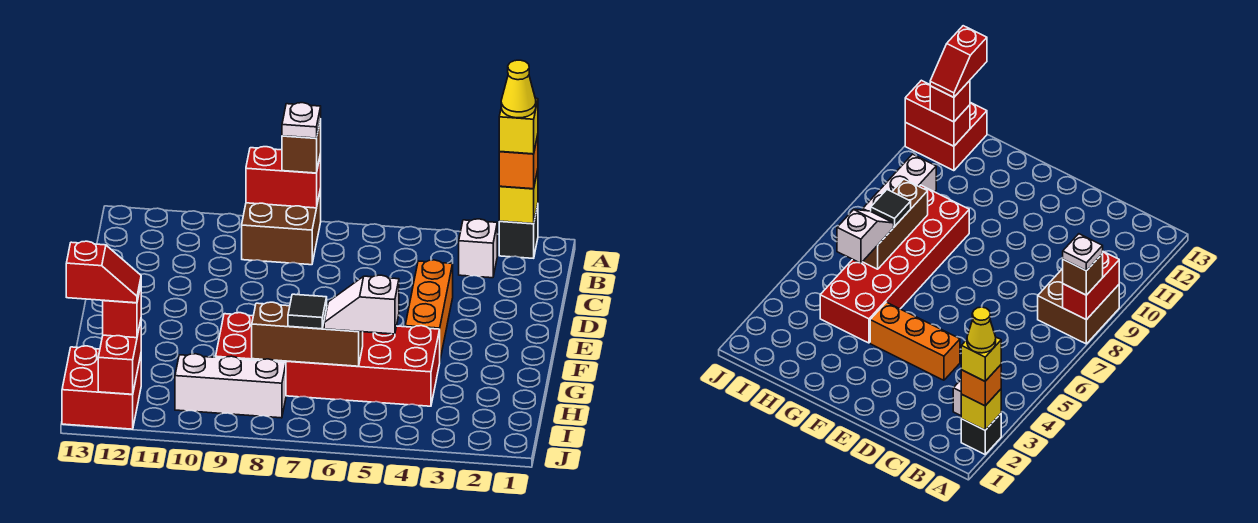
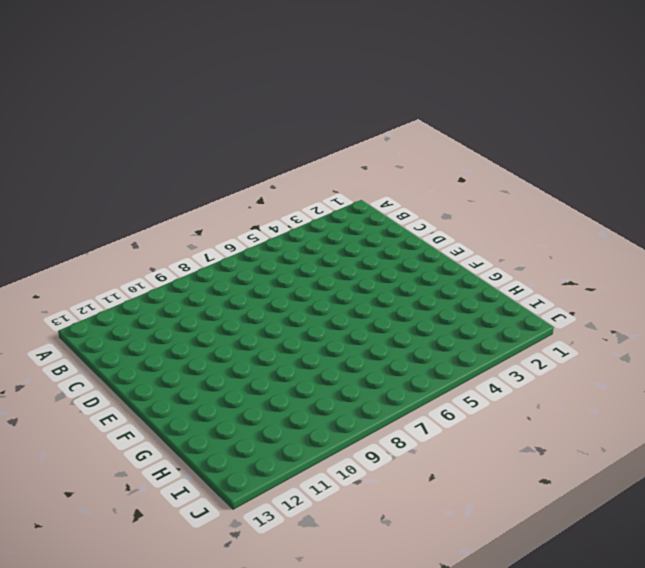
none -> black brick A2 level 1
none -> brown brick A8:B9 level 1
none -> white brick B3 level 1

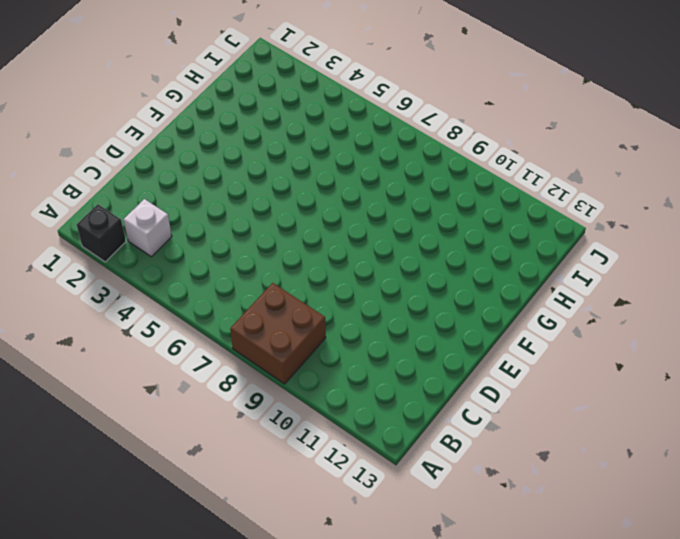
none -> orange brick D4:F4 level 1
none -> red brick G4:H9 level 1
none -> white brick I8:I10 level 1

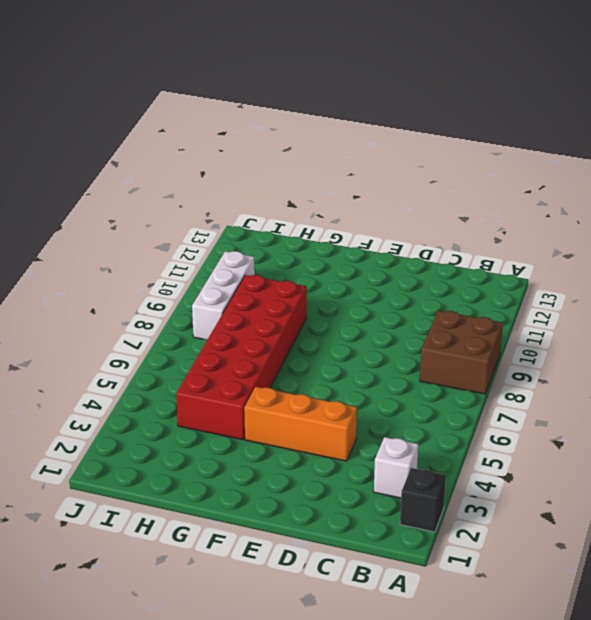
none -> red brick I12:J13 level 1
none -> yellow brick A2 level 2
none -> red brick A8:A9 level 2

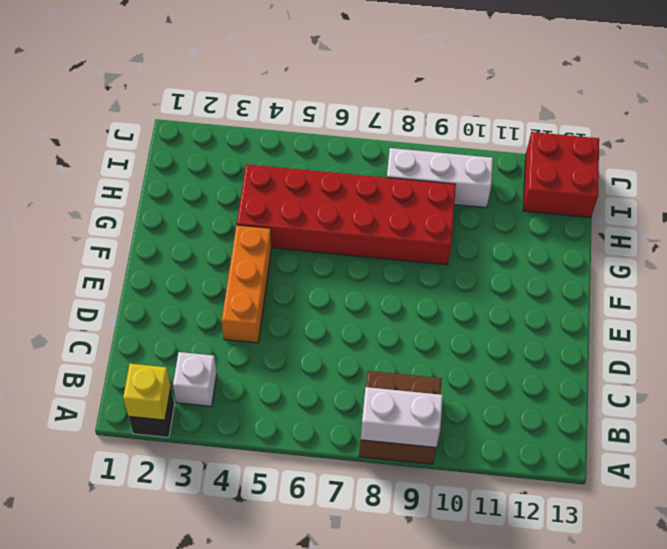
white brick A8:A9 level 2 -> red brick A8:A9 level 2
none -> brown brick H6:H8 level 2
none -> red brick I12:J12 level 2
none -> orange brick A2 level 3

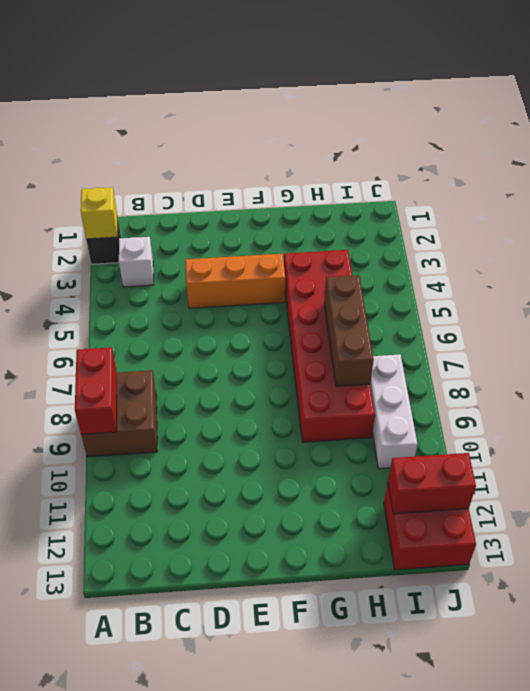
none -> orange brick A2 level 3
none -> brown brick A8 level 3
none -> white slope H5:H6 level 3 top 5

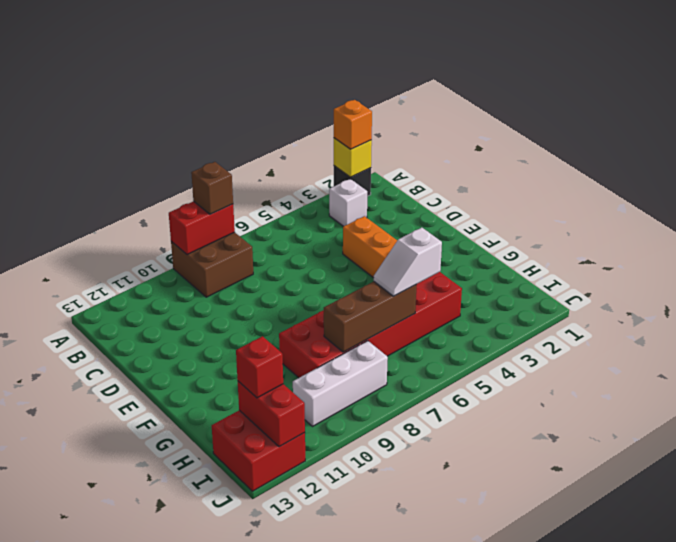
none -> black tile H7 level 3
none -> yellow brick A2 level 4
none -> white plate A8 level 4

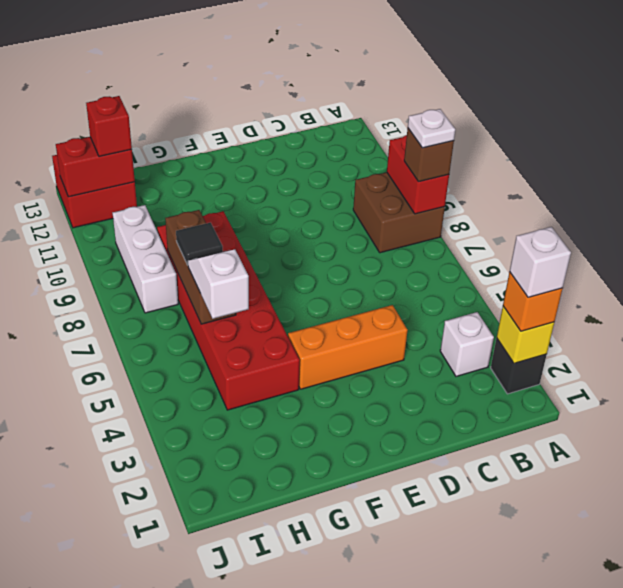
white brick A2 level 4 -> yellow brick A2 level 4
none -> red slope I12:I13 level 4 top 13
none -> yellow cone A2 level 5

